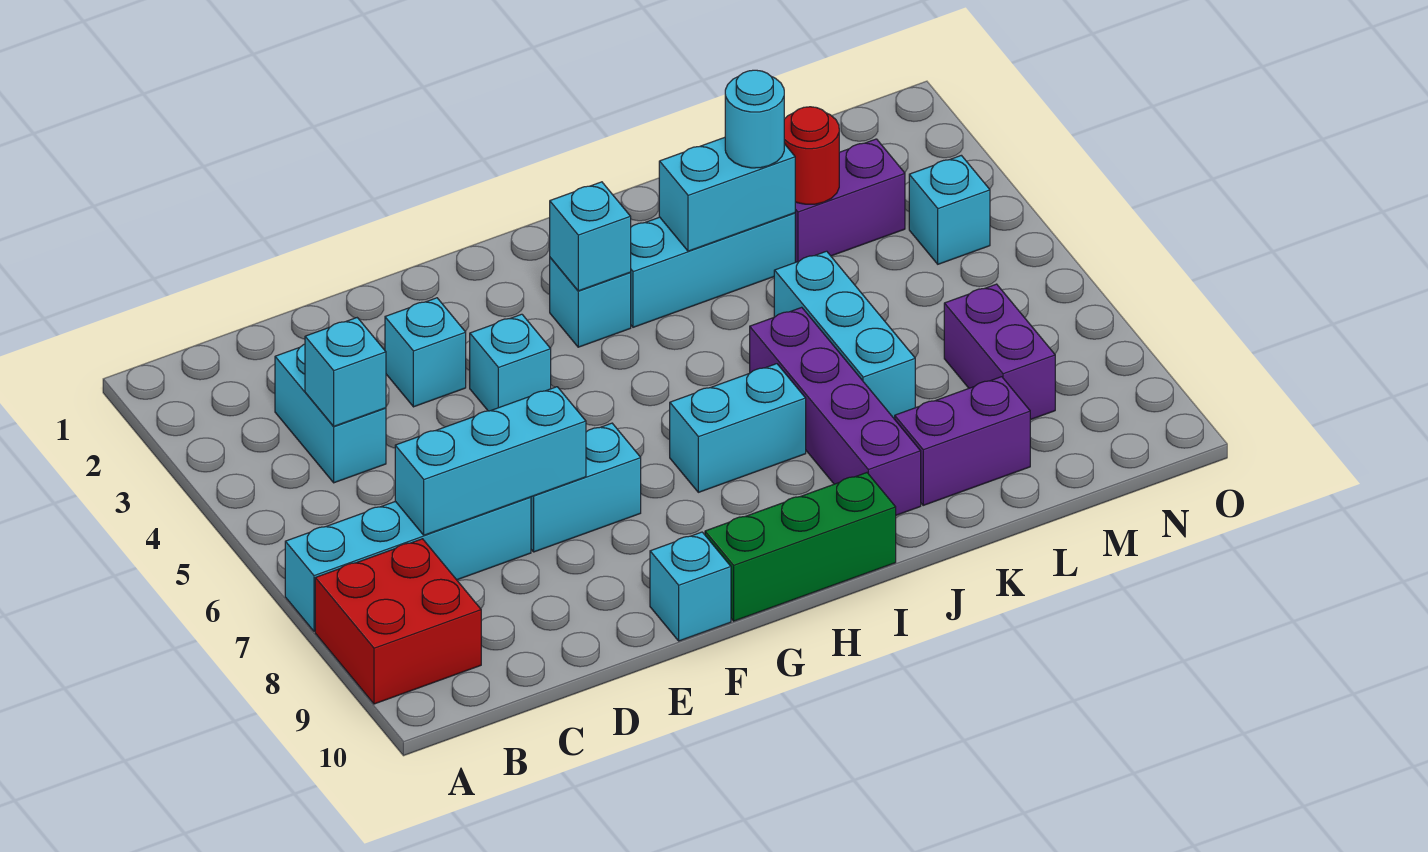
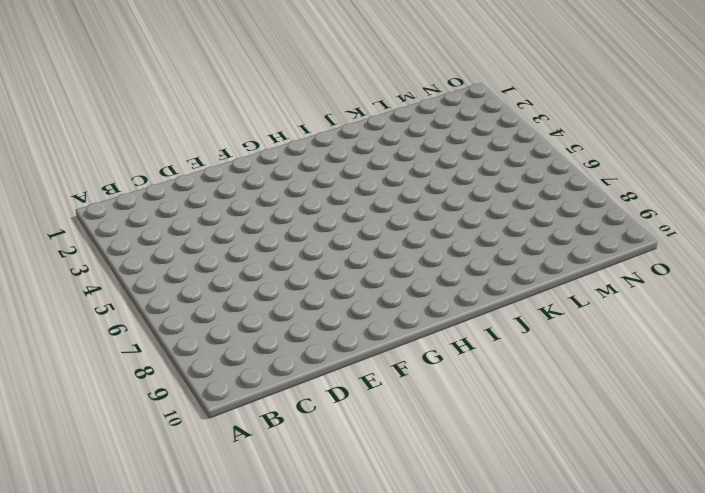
none -> cyan brick A7:D7 level 1
none -> red brick A8:B9 level 1
none -> cyan brick C3:C4 level 1

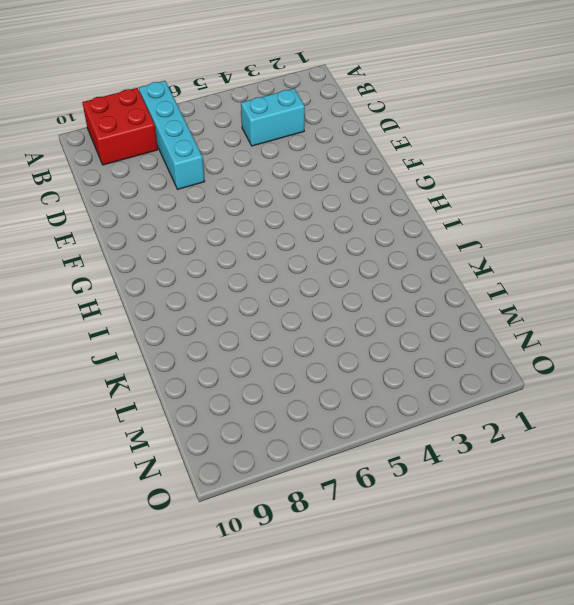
none -> cyan brick E3 level 1
none -> cyan brick E7:F7 level 1
none -> cyan brick F4 level 1

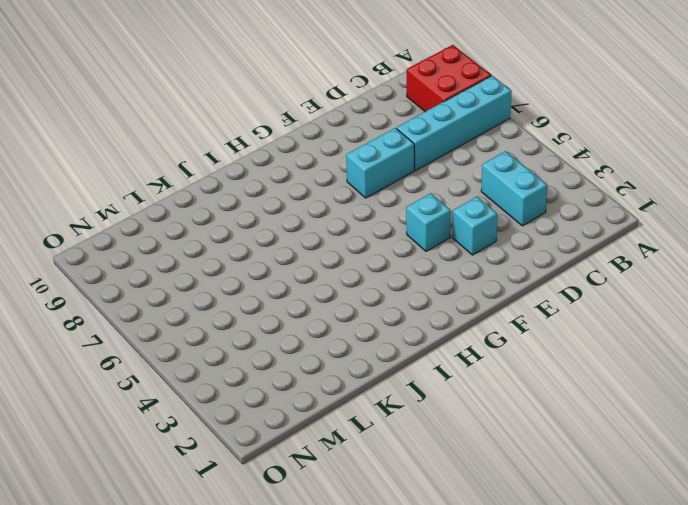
none -> cyan brick F10 level 1
none -> green brick G10:I10 level 1
none -> cyan brick H3 level 1

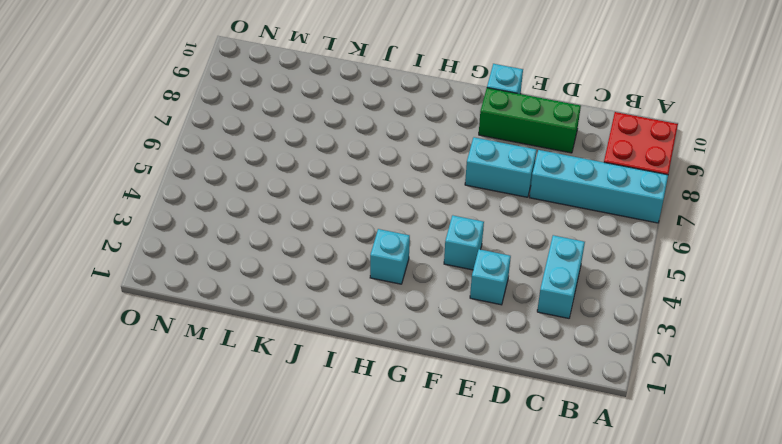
green brick D9:F9 level 1 -> green brick G10:I10 level 1
none -> cyan brick H7:I7 level 1
none -> cyan brick I3:K3 level 1
none -> purple brick J6:J9 level 1

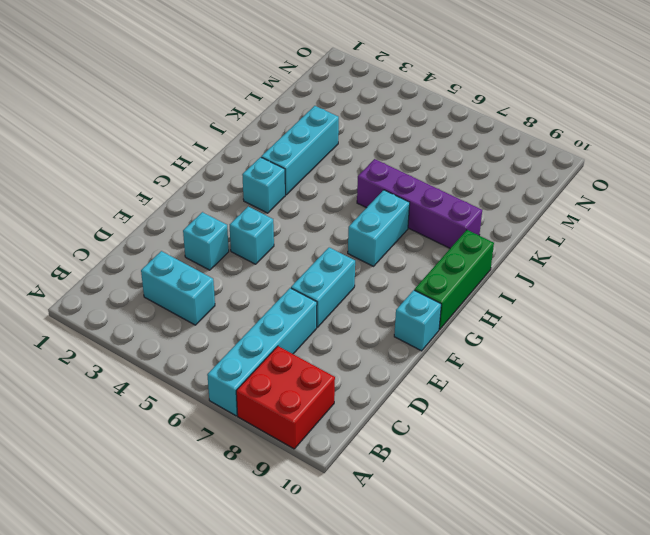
none -> cyan brick K5:K7 level 1
none -> purple brick K9:L9 level 1
none -> purple brick L3:M3 level 1

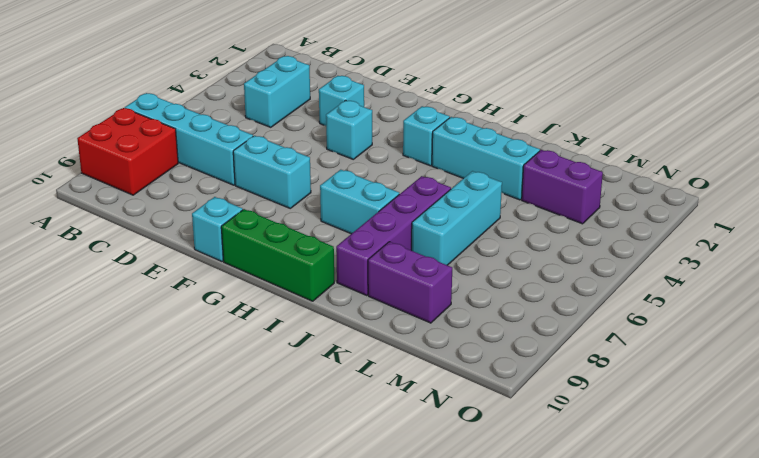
none -> purple brick M7:M8 level 1
none -> cyan brick N4 level 1
none -> cyan brick C4 level 2

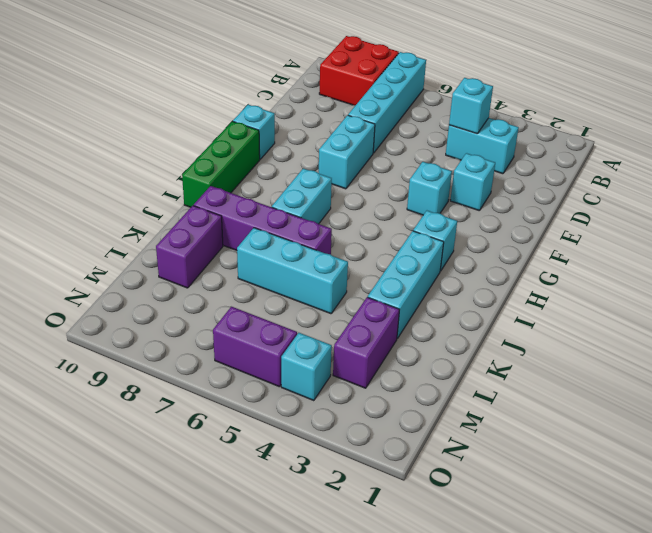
purple brick N5:N6 level 1 -> purple brick M7:M8 level 1
none -> cyan brick C7:E7 level 2
none -> cyan brick H3 level 2
none -> cyan brick J3:K3 level 2

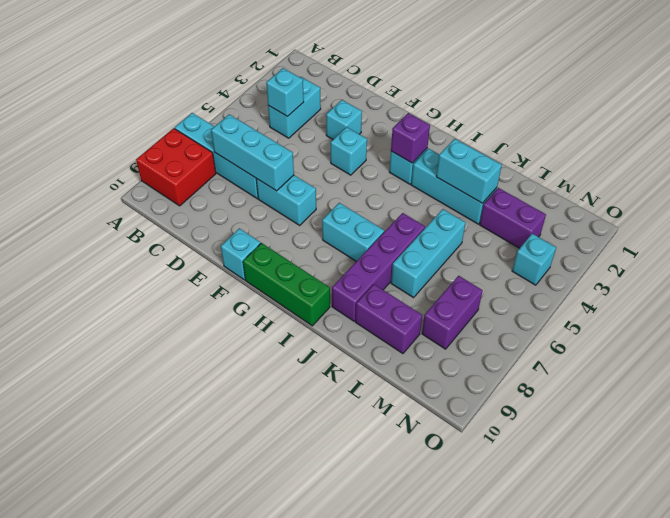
purple brick H3 level 2 -> cyan brick H3 level 2
none -> red round brick L3 level 2
none -> cyan round brick K3 level 3

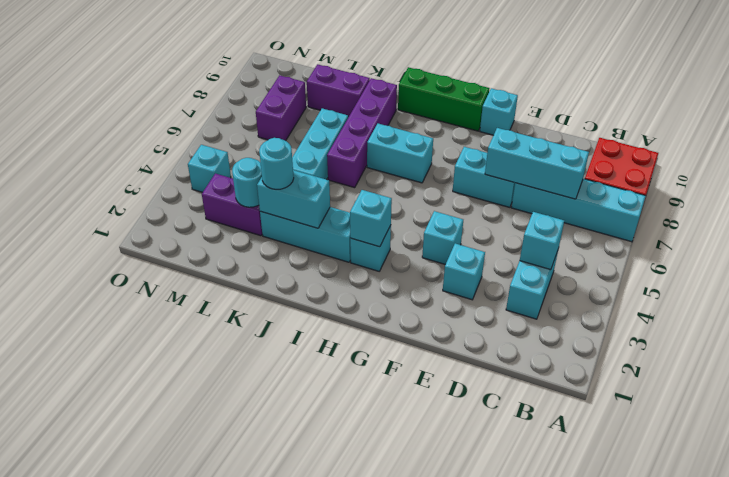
cyan round brick L3 level 2 -> red round brick L3 level 2

